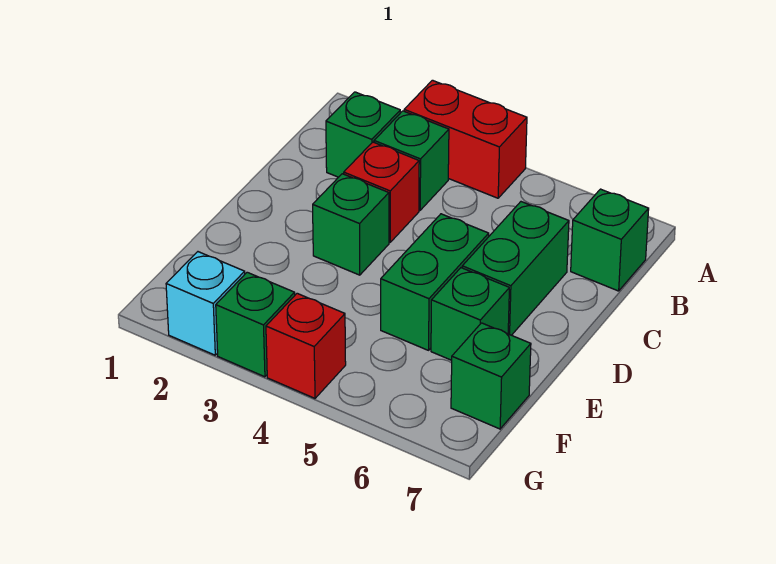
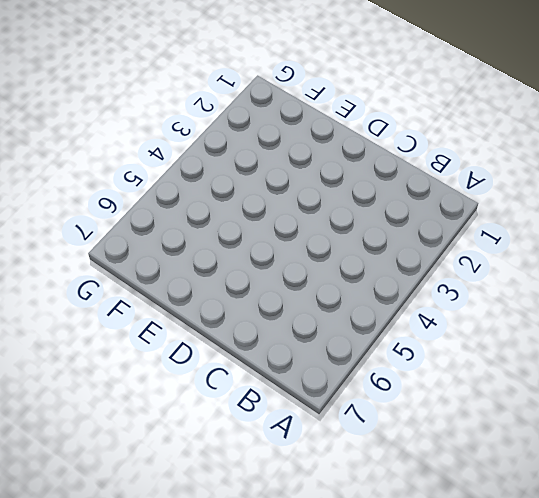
none -> red brick A3:A4 level 1
none -> green brick B2 level 1
none -> green brick B3 level 1

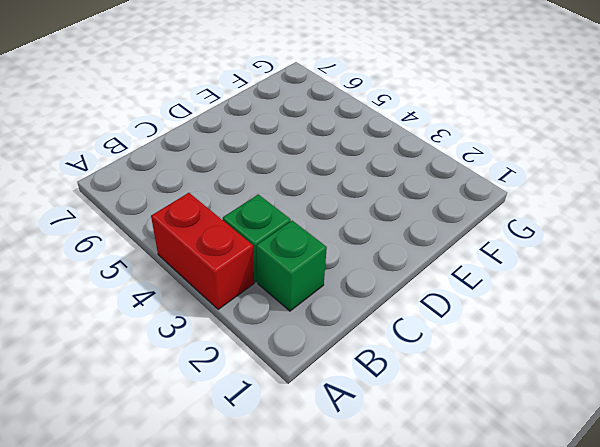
none -> green brick B7 level 1
none -> red brick C3 level 1
none -> green brick C6:D6 level 1

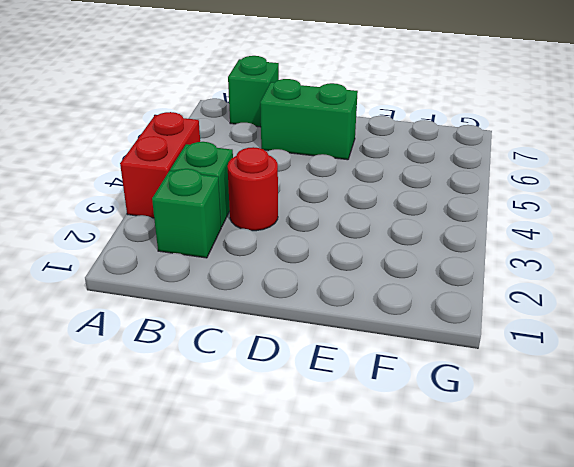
red round brick C3 level 1 -> red brick C3 level 1
none -> green brick D3 level 1
none -> green brick D5:E5 level 1
none -> green brick E6 level 1

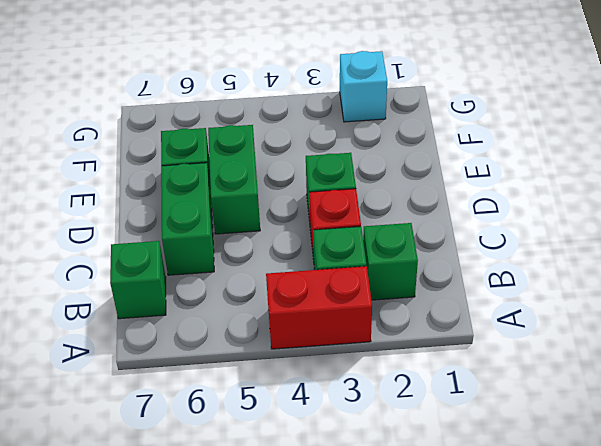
none -> green brick F7 level 1
none -> green brick G3 level 1
none -> red brick G4 level 1

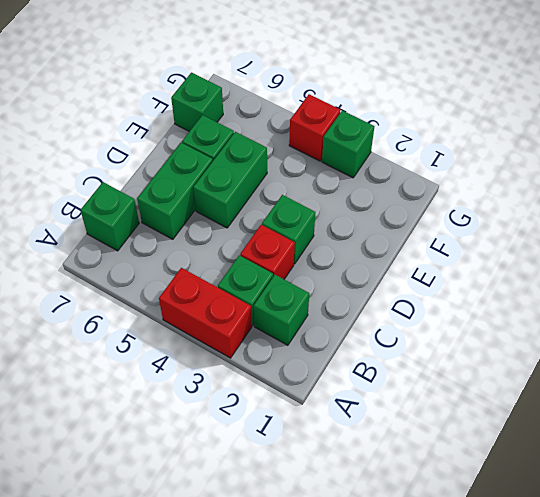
none -> cyan brick G2 level 1

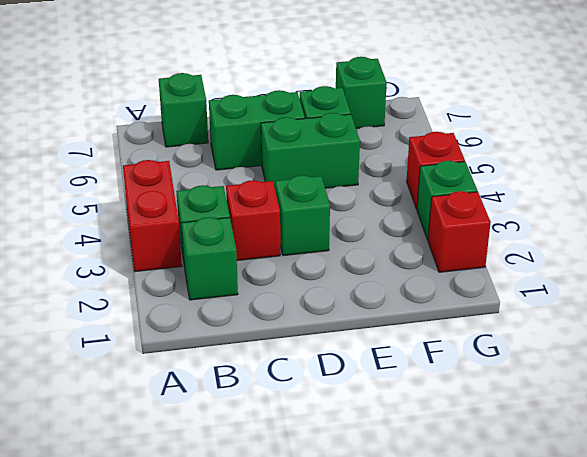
red brick G2 level 1 -> cyan brick G2 level 1

